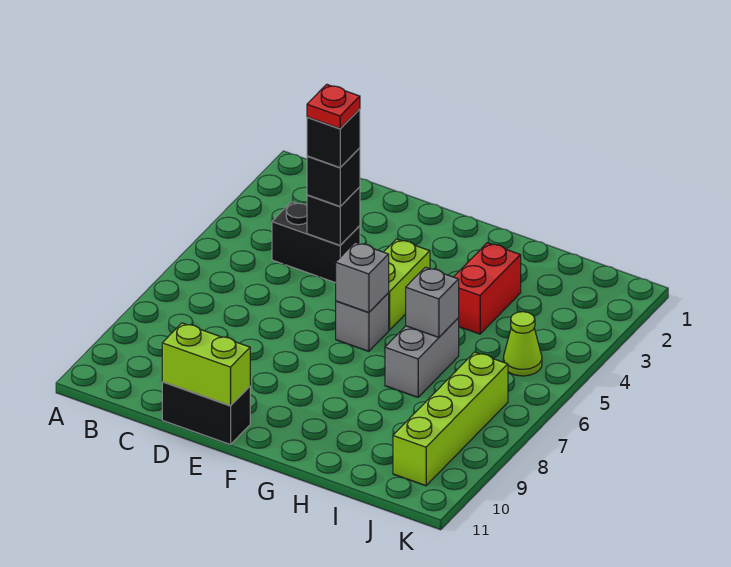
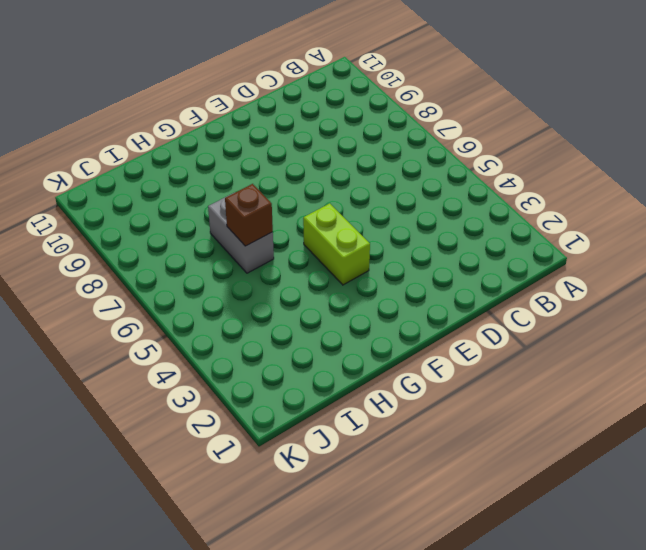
brown brick H6 level 2 -> grey brick H6 level 2
none -> black brick C4:D4 level 1
none -> black brick D11:E11 level 1
none -> grey brick F6 level 1

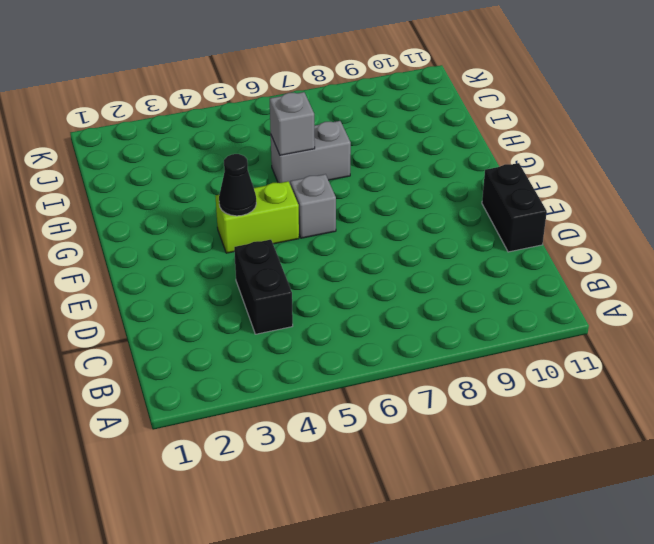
black cone F4 level 2 -> none
none -> red brick H3:H4 level 1
none -> lime cone J5 level 1
none -> lime brick J7:J10 level 1

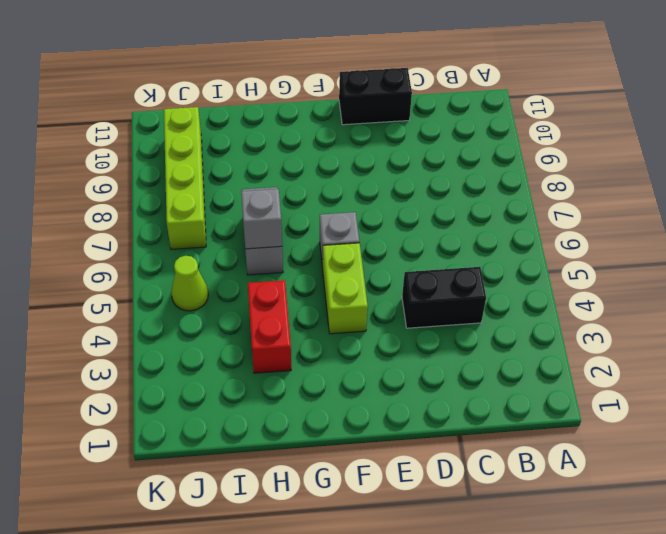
none -> black brick D4 level 2
none -> lime brick D11:E11 level 2
none -> grey brick F6 level 2

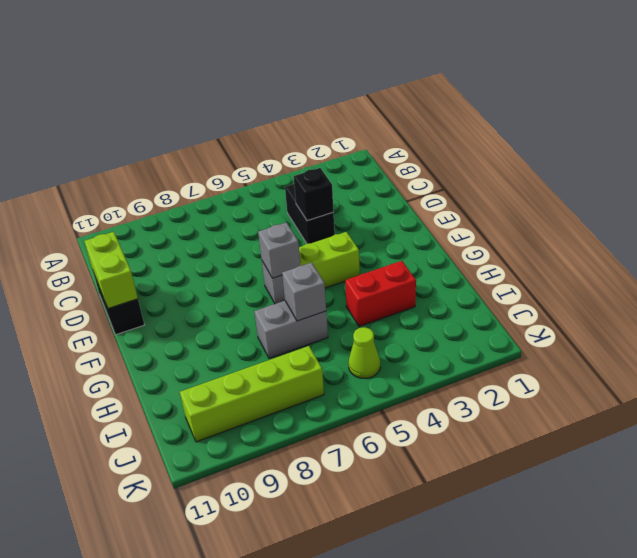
none -> black brick D4 level 3
none -> black brick D4 level 4
none -> red plate D4 level 5

